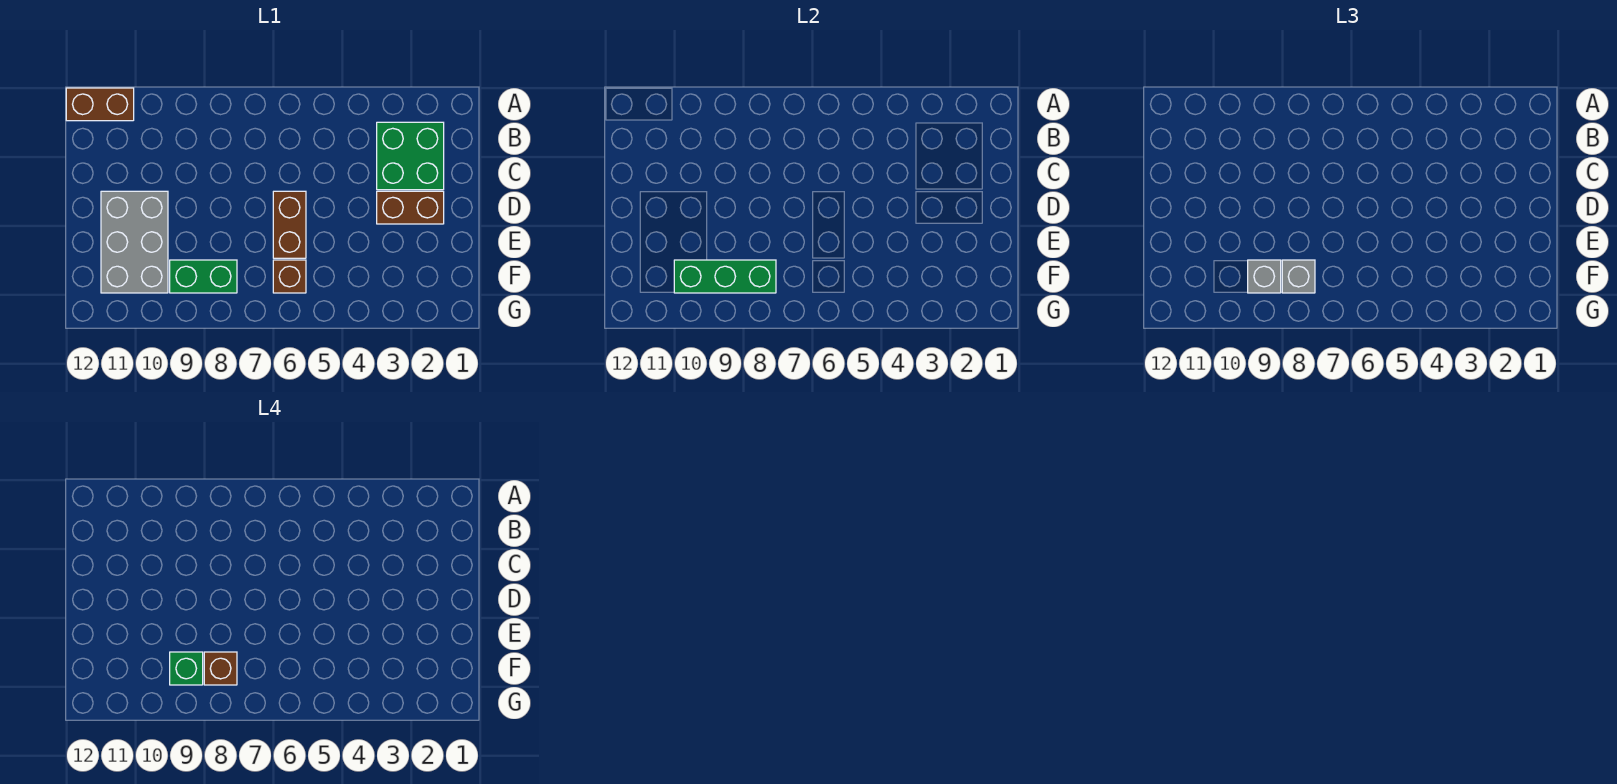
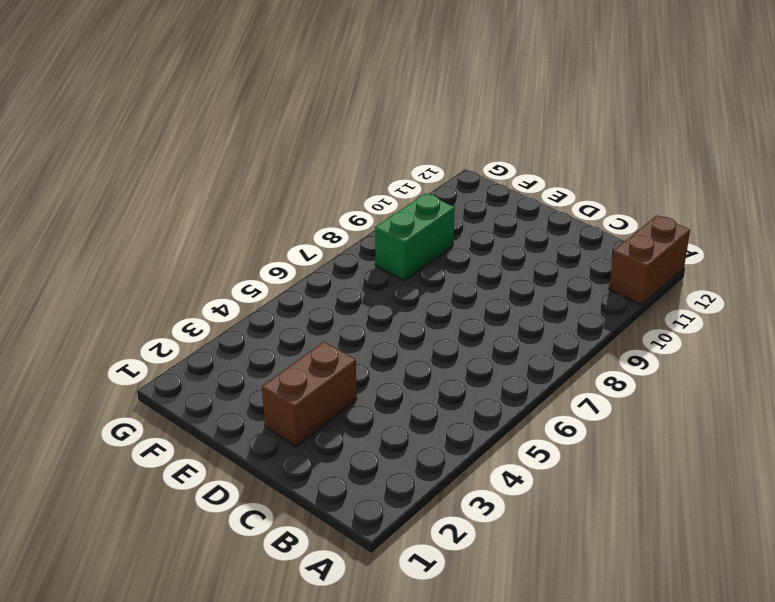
none -> green brick B2:C3 level 1
none -> brown brick D6:E6 level 1
none -> grey brick D10:F11 level 1

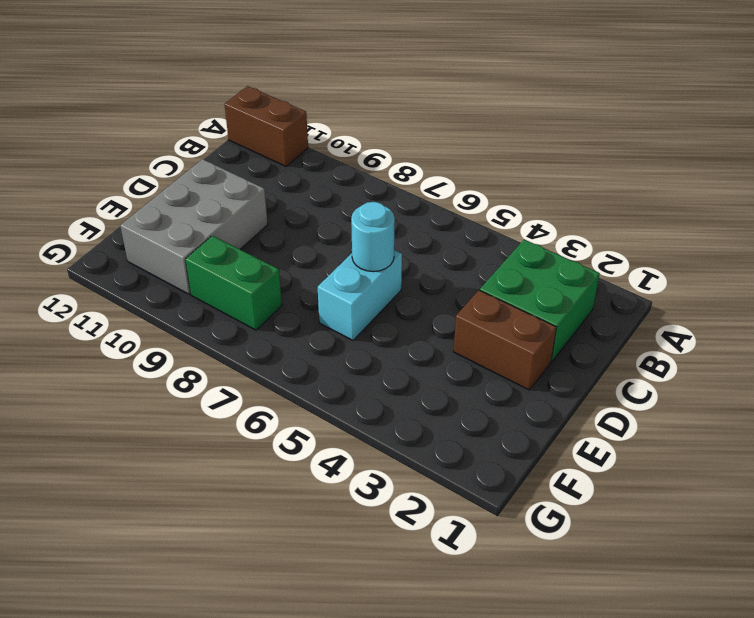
cyan brick D6:E6 level 1 -> brown brick D6:E6 level 1
cyan round brick D6 level 2 -> none
none -> brown brick F6 level 1
none -> green brick F8:F10 level 2
none -> grey brick F8 level 3

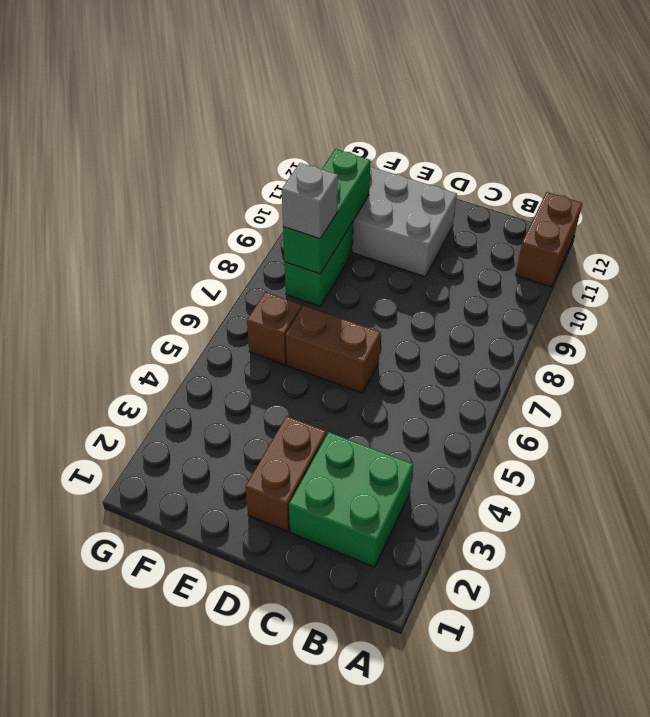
none -> grey brick F9 level 3
none -> brown brick F8 level 4
none -> green brick F9 level 4

